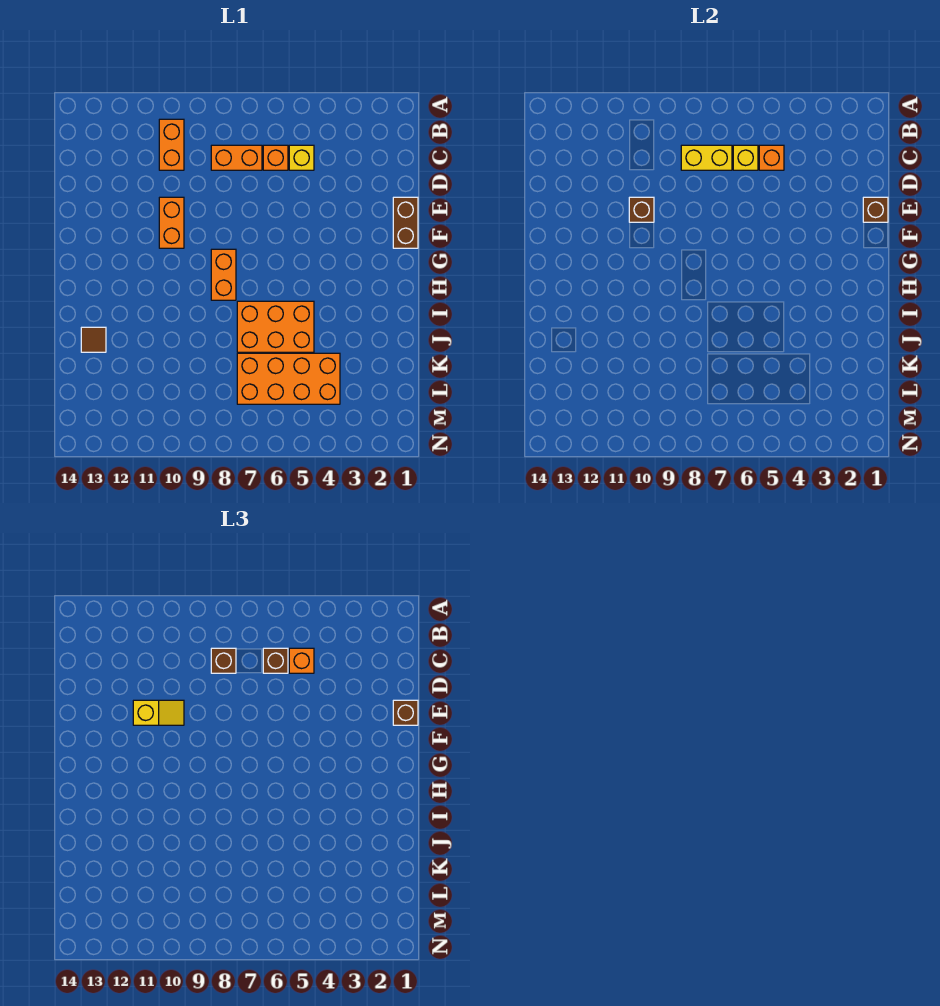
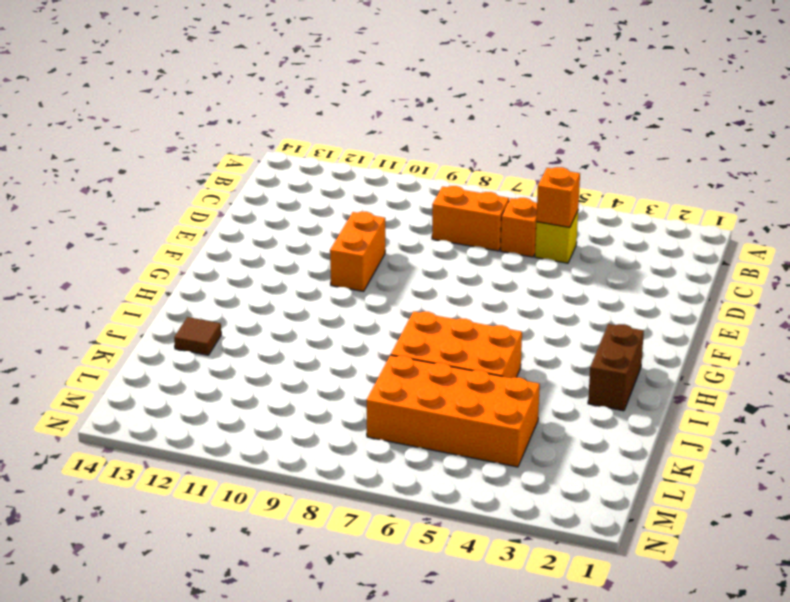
brown brick H2:I2 level 1 -> brown brick E1:F1 level 1
none -> orange brick B10:C10 level 1
none -> orange brick G8:H8 level 1
none -> yellow brick C6 level 2

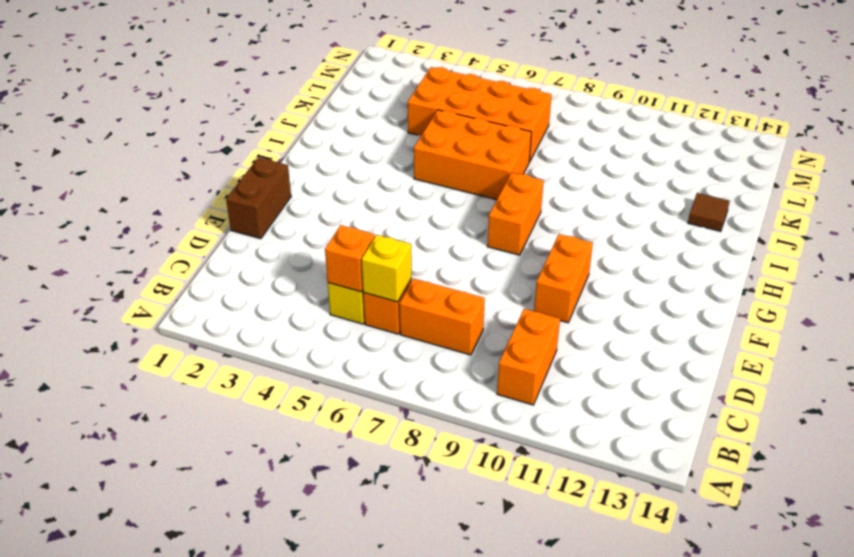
none -> yellow brick C7:C8 level 2
none -> brown brick E1 level 2
none -> brown brick E10 level 2

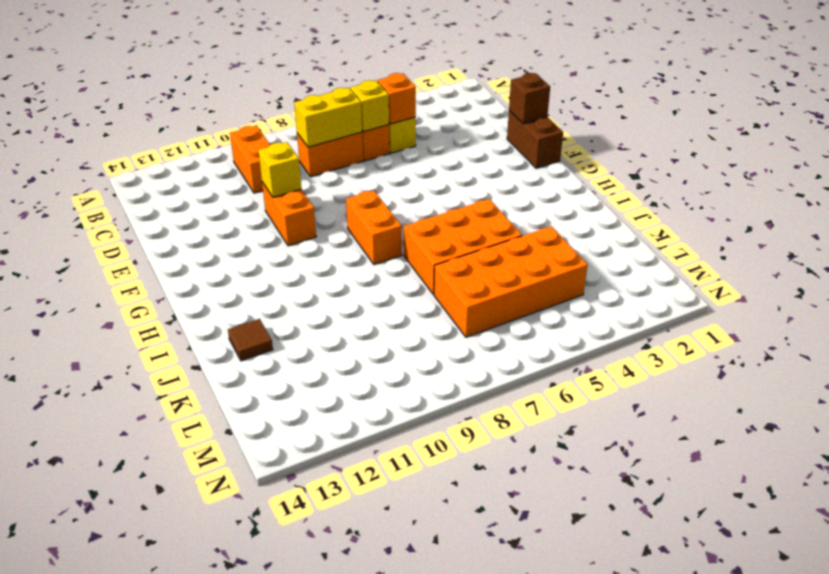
yellow brick E10 level 2 -> brown brick E10 level 2
none -> orange brick C5 level 3
none -> brown brick C6 level 3
none -> brown brick C8 level 3

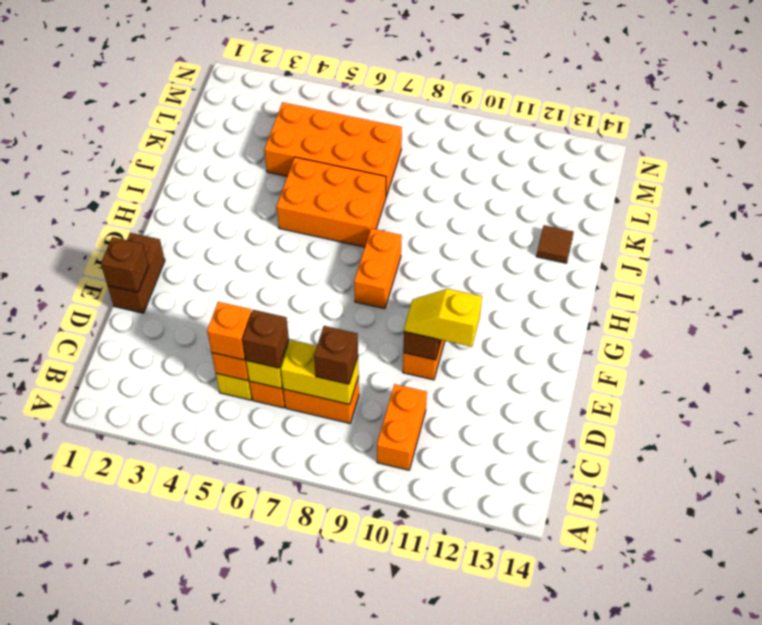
none -> brown brick E1 level 3

